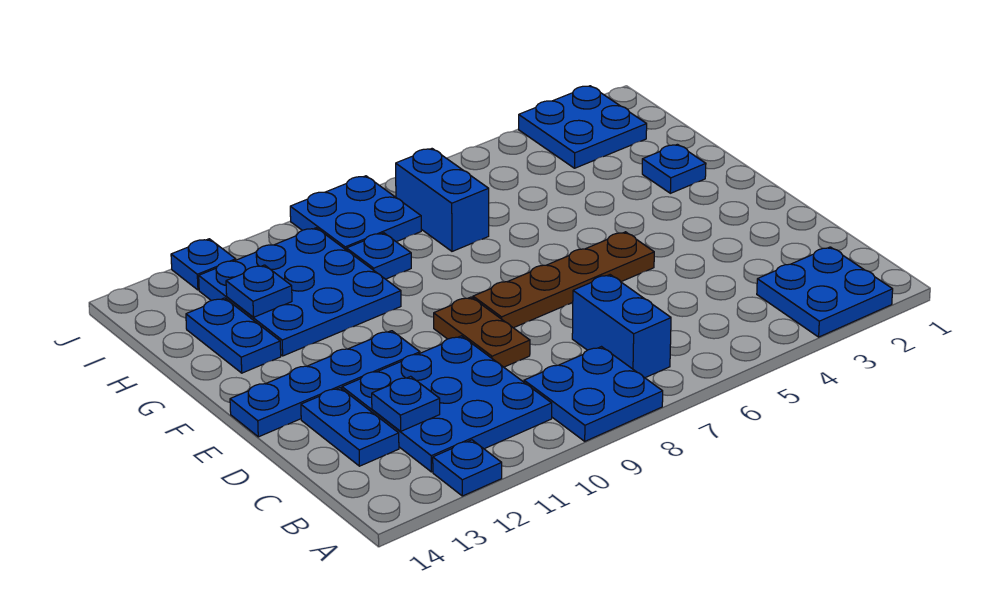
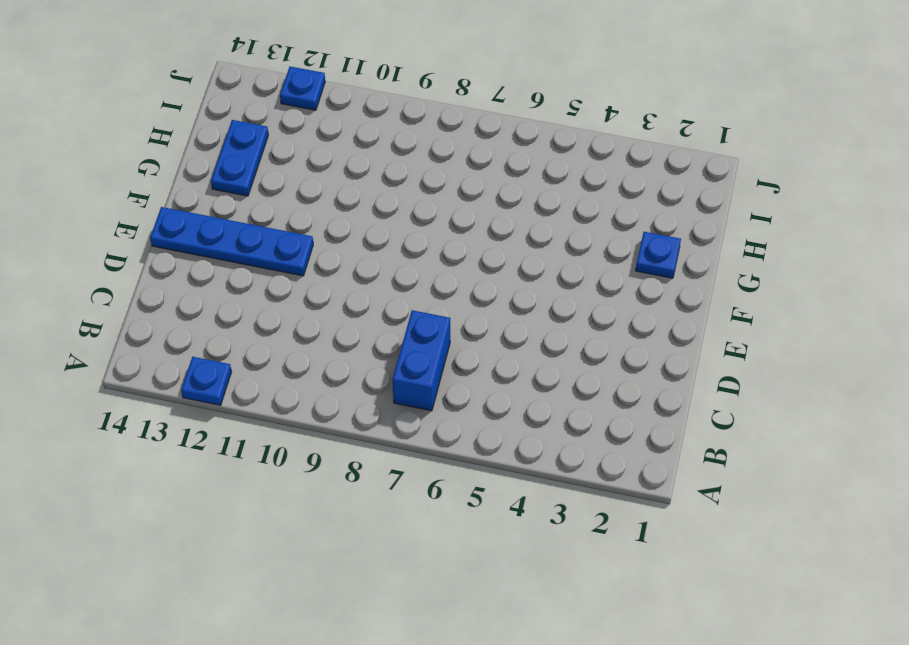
none -> blue plate A2:B3 level 1
none -> blue plate A8:B9 level 1
none -> blue plate B10:D12 level 1

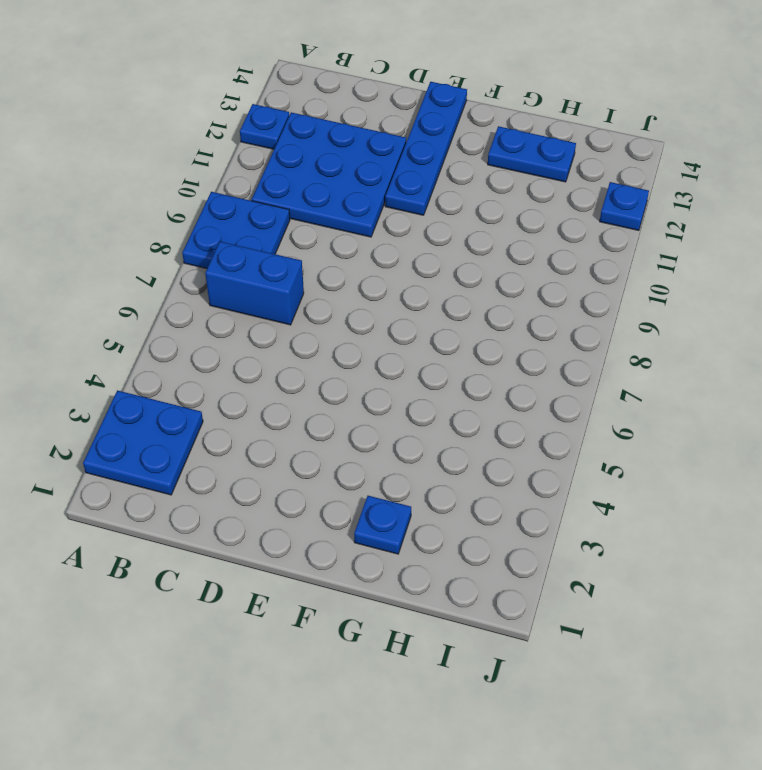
none -> blue plate C13:D13 level 1
none -> brown plate D9:E9 level 1
none -> brown plate E5:E8 level 1

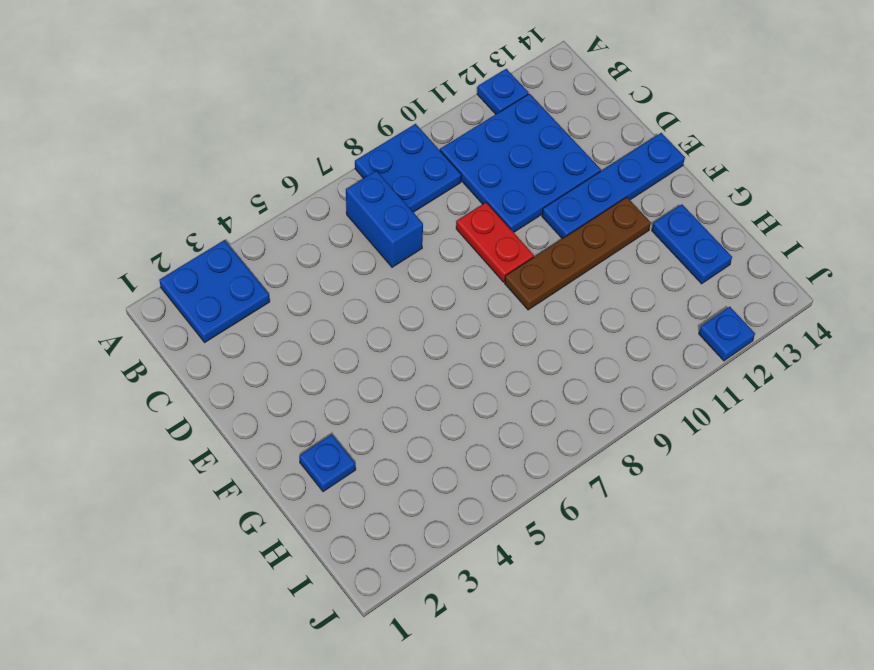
red plate D9:E9 level 1 -> brown plate D9:E9 level 1
brown plate F9:F12 level 1 -> brown plate E5:E8 level 1
none -> blue plate C13:D13 level 1
none -> blue plate G10:I12 level 1
none -> blue brick H7:I7 level 1

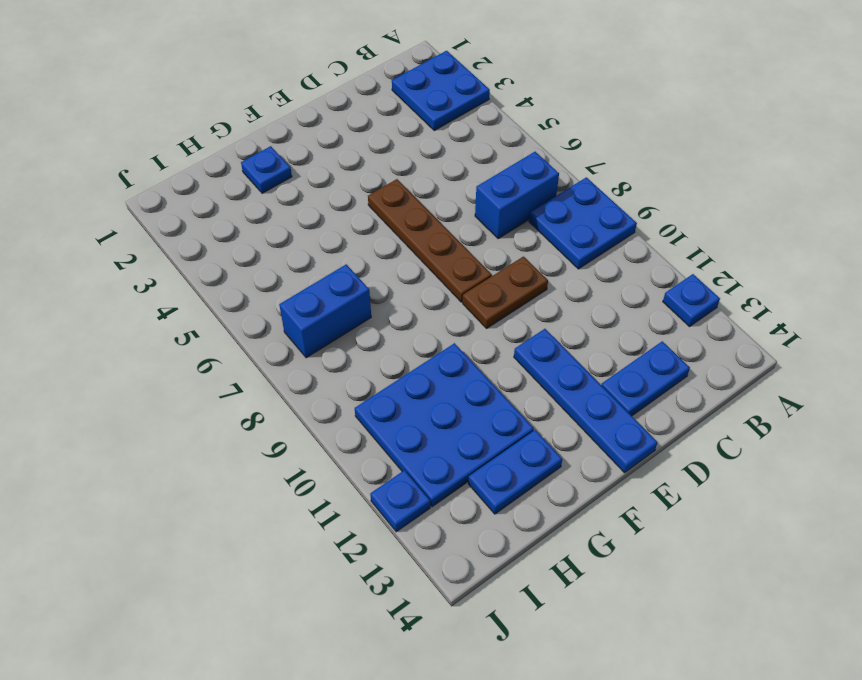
none -> blue plate B10:D12 level 1
none -> blue plate H9 level 1
none -> blue plate I2:J3 level 1

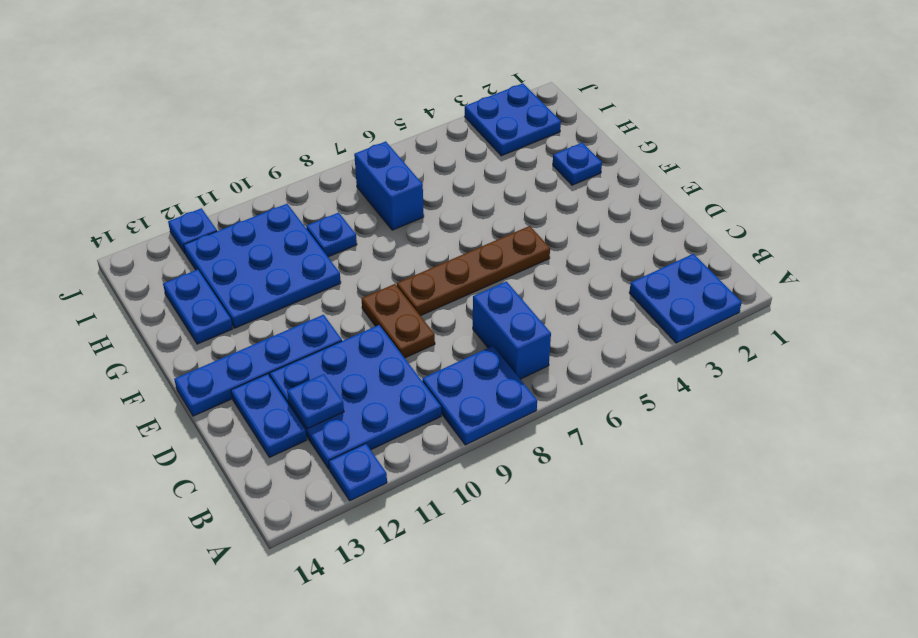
none -> blue plate I8:J9 level 1
none -> blue plate H12 level 2

